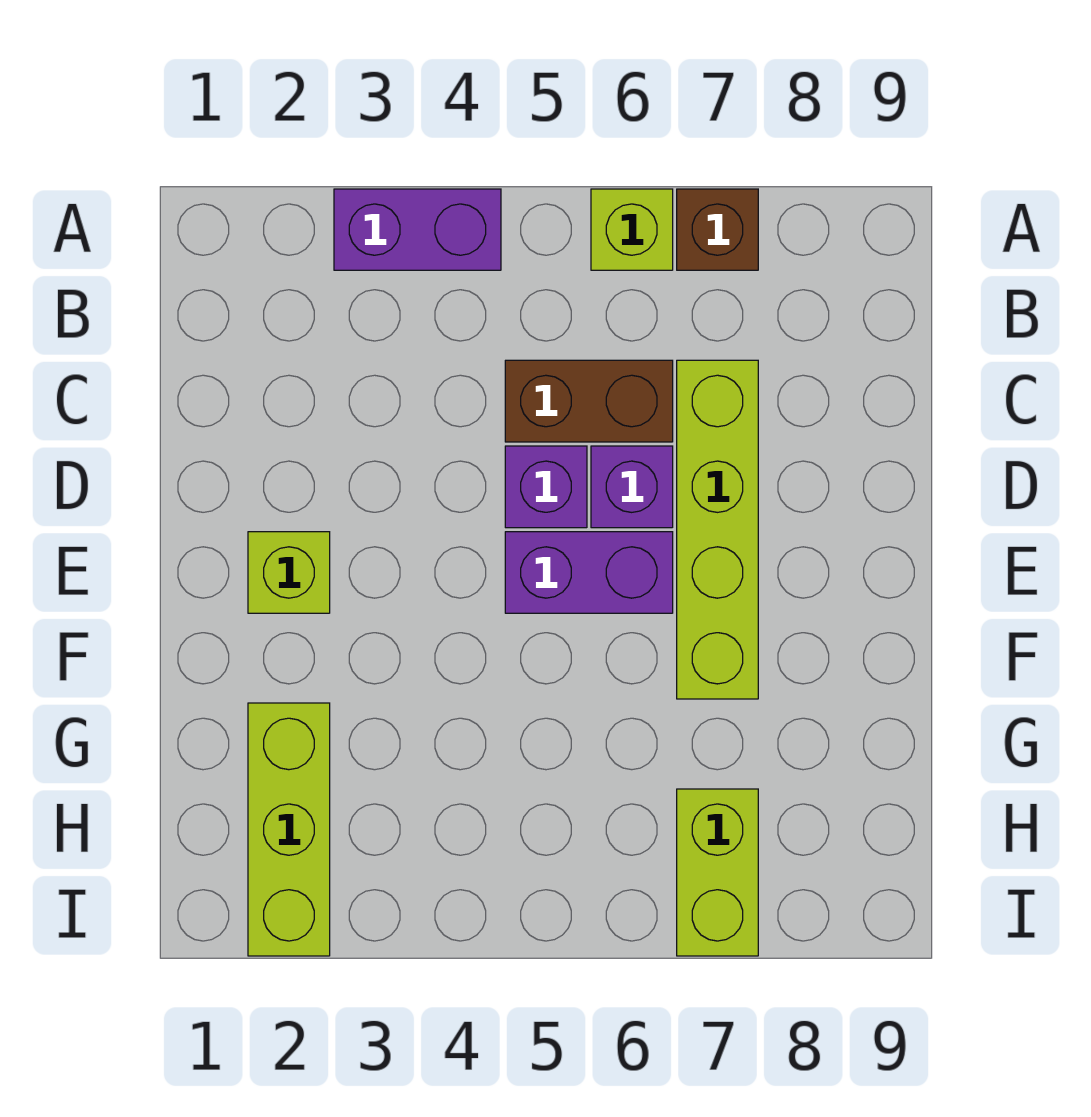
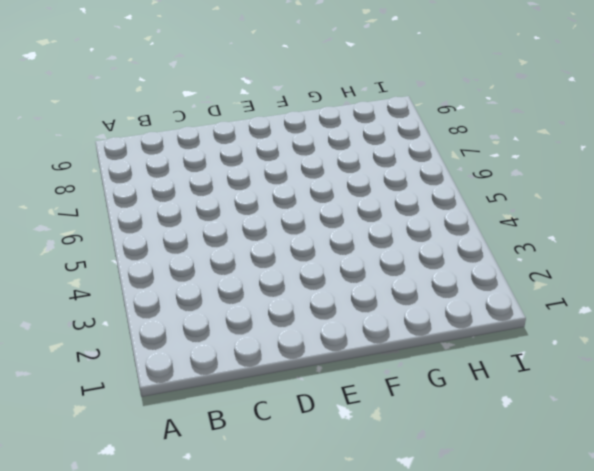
none -> purple brick A3:A4 level 1
none -> lime brick A6 level 1

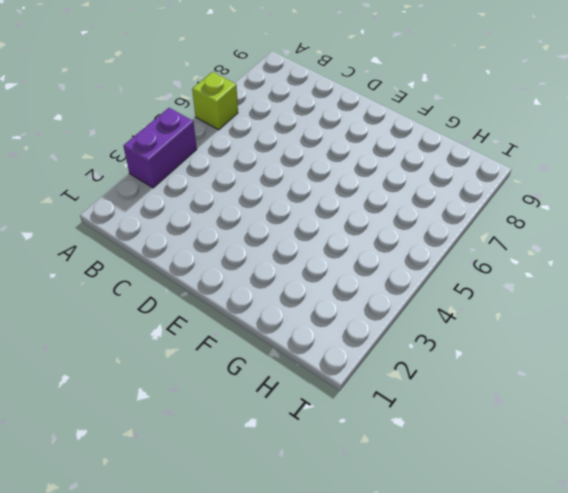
none -> brown brick A7 level 1
none -> brown brick C5:C6 level 1

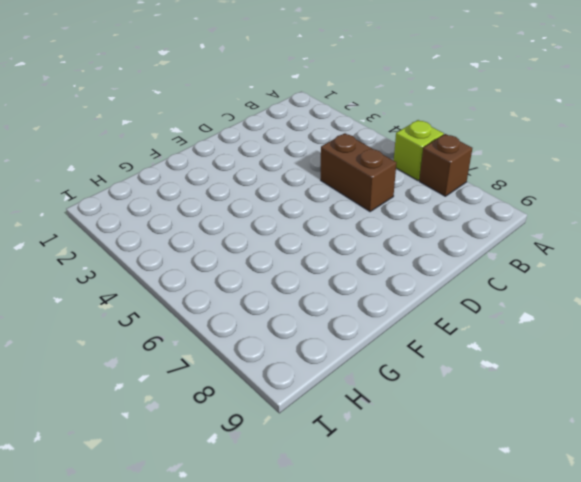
none -> purple brick A3:A4 level 1
none -> lime brick C7:F7 level 1

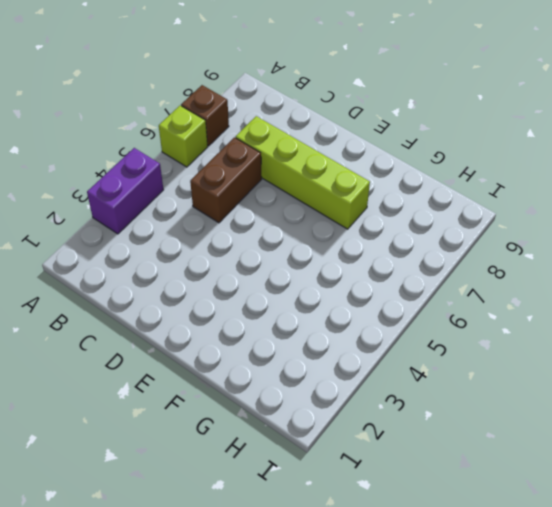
none -> purple brick D5 level 1
none -> purple brick D6 level 1

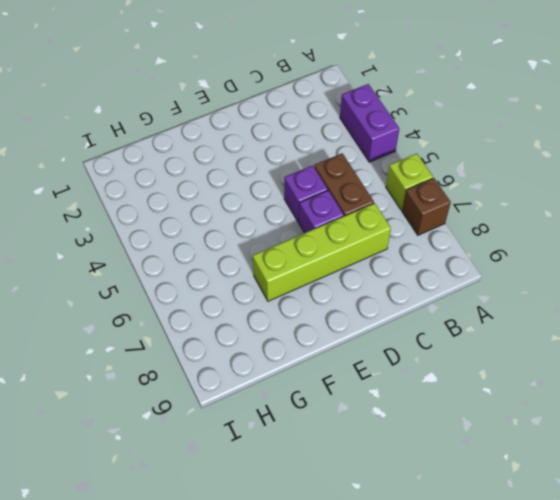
none -> lime brick E2 level 1
none -> purple brick E5:E6 level 1

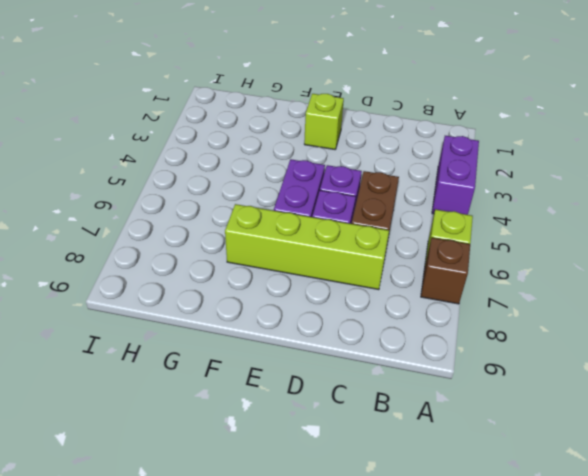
none -> lime brick G2:I2 level 1
none -> lime brick H7:I7 level 1

